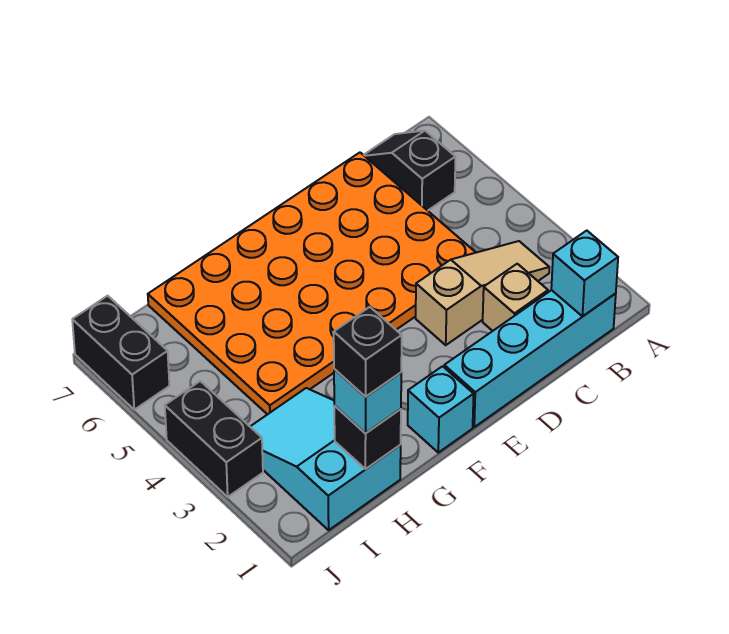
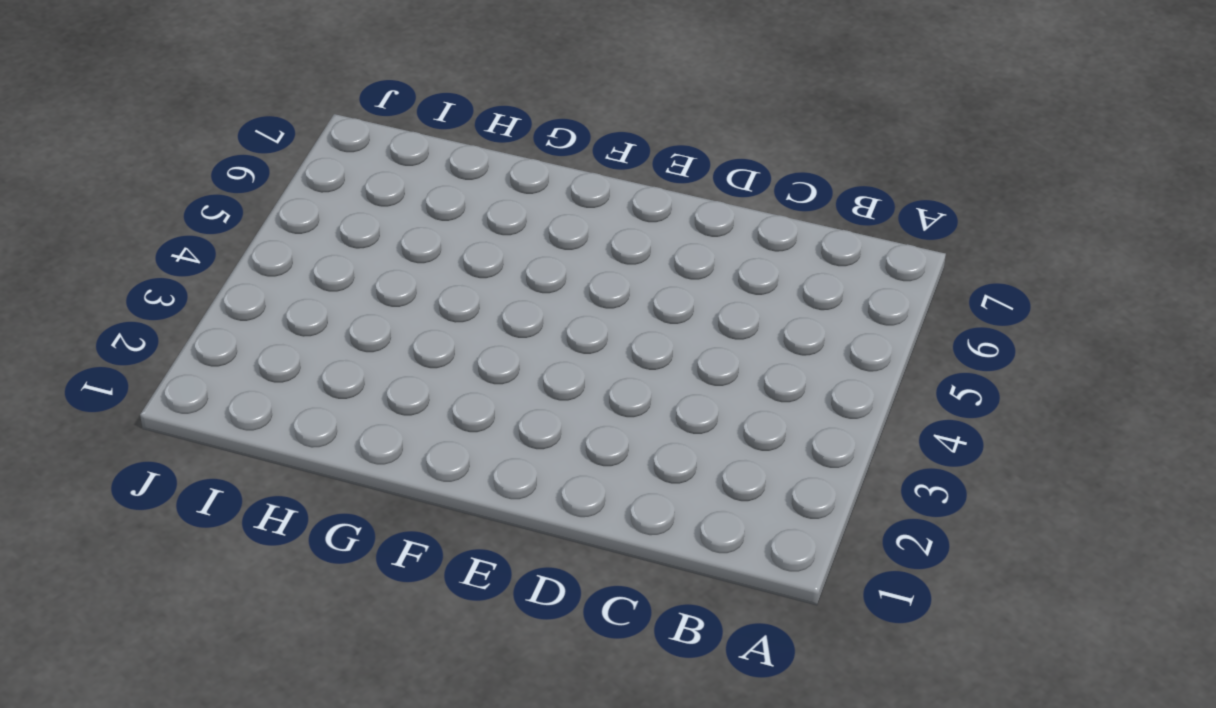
none -> cyan brick B1:E1 level 1
none -> tan slope B3:D3 level 1 top D
none -> black slope B6:B7 level 1 top 6

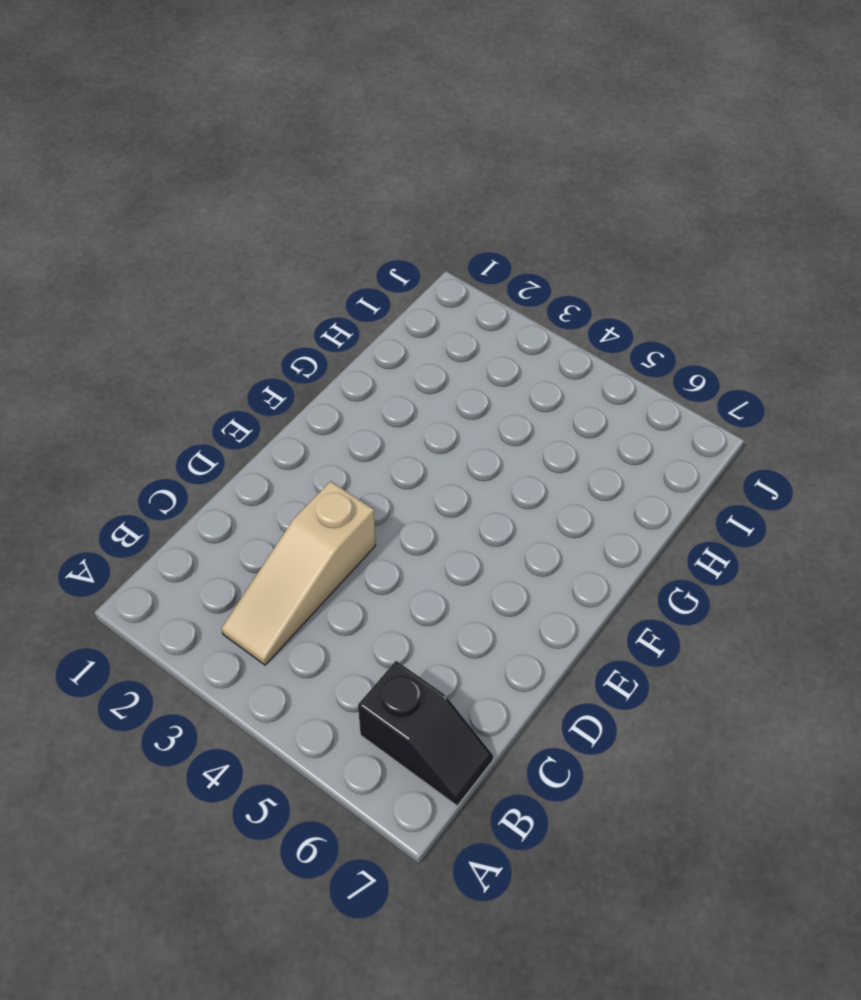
none -> cyan brick B1:E1 level 1
none -> tan brick C2 level 1
none -> orange plate C4:H7 level 1

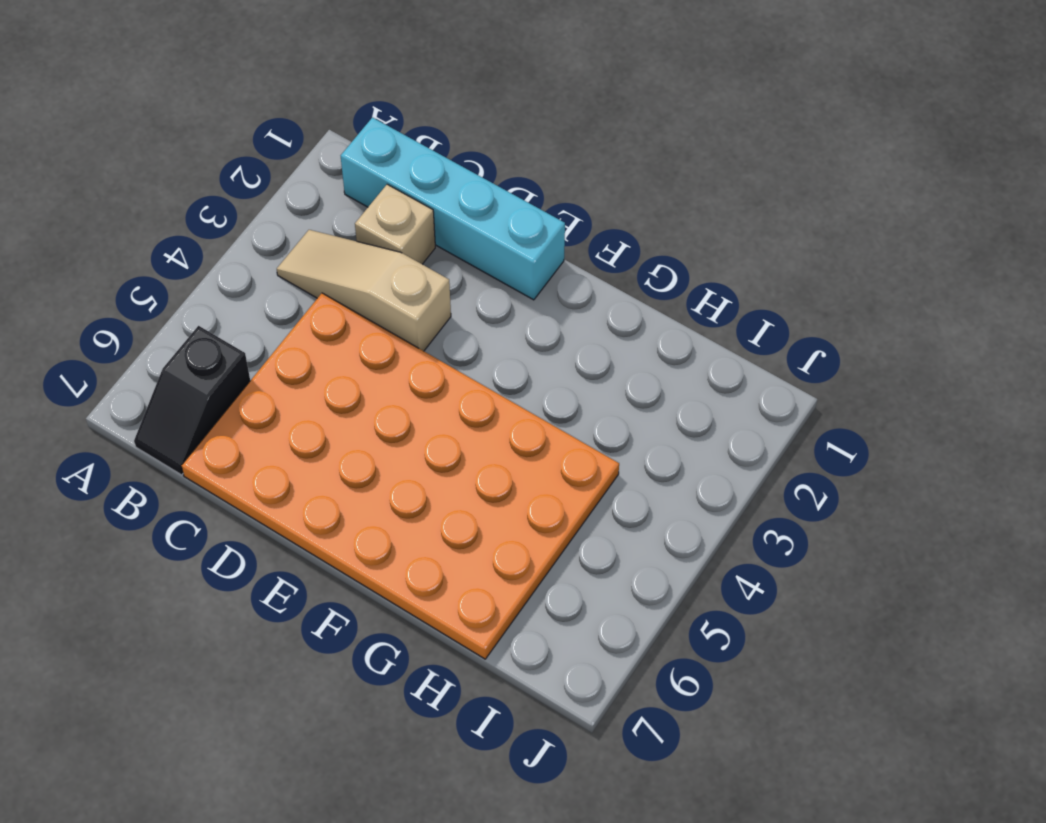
none -> cyan brick F1 level 1
none -> cyan slope H1:I3 level 1 top 1
none -> black brick J3:J4 level 1

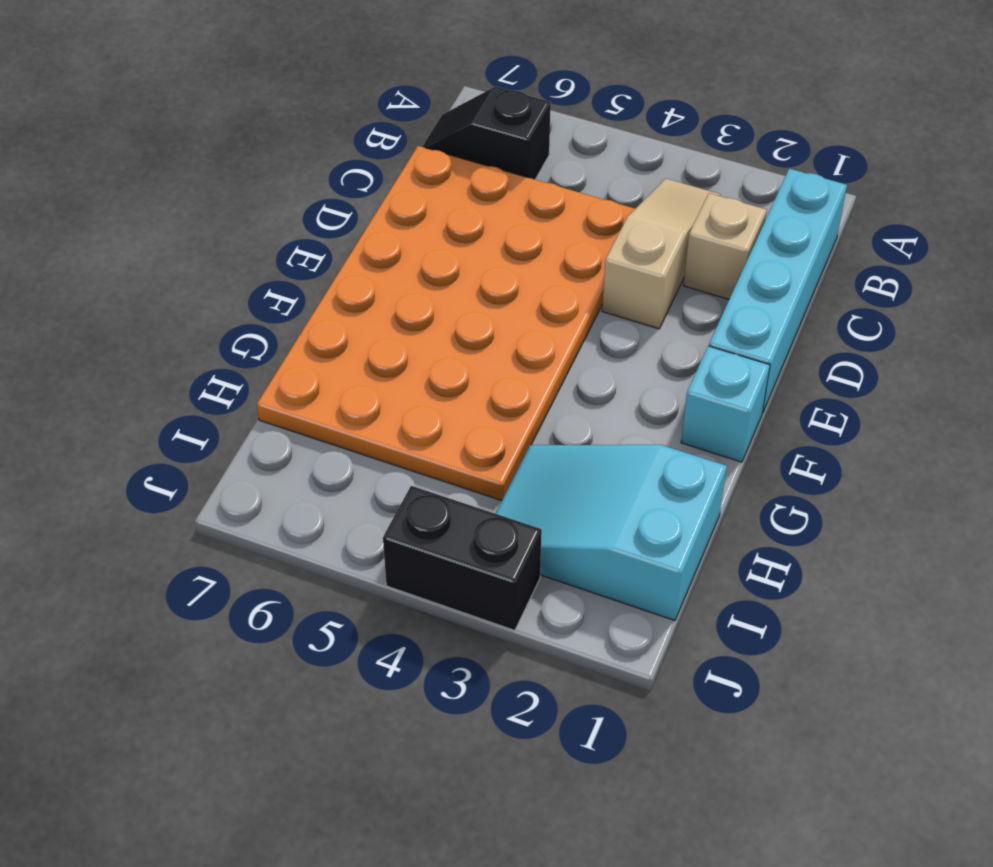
none -> black brick J6:J7 level 1
none -> cyan brick B1 level 2
none -> black brick H1 level 2

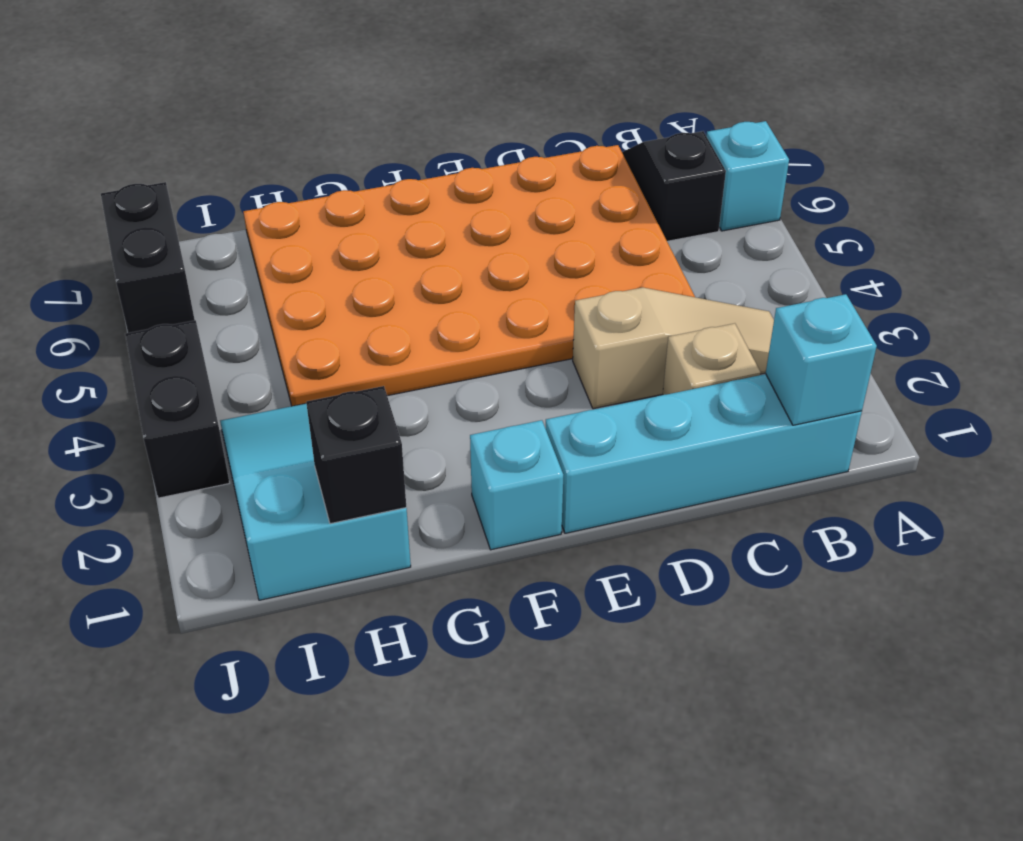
cyan brick A6 level 1 -> cyan brick H1 level 3
none -> black brick H1 level 4

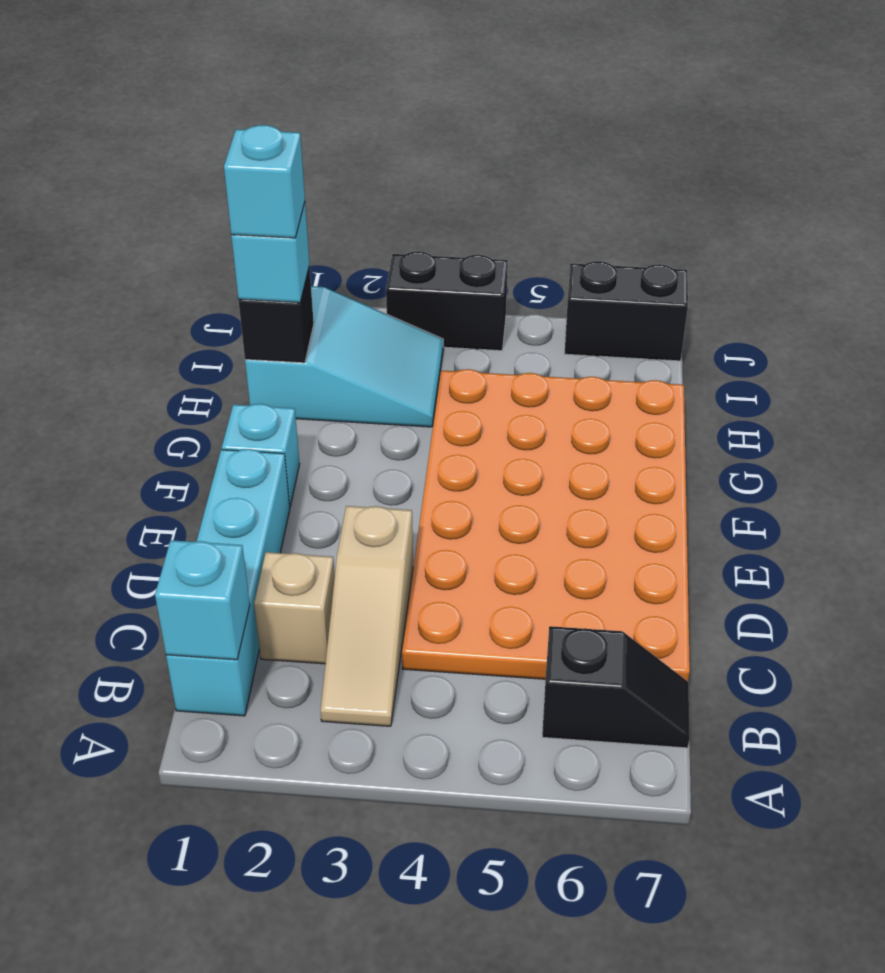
cyan brick H1 level 4 -> black brick H1 level 4

